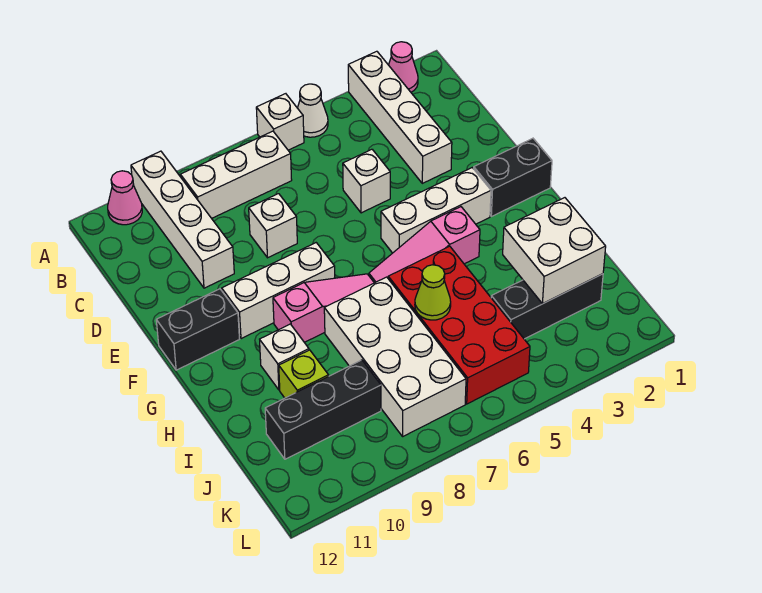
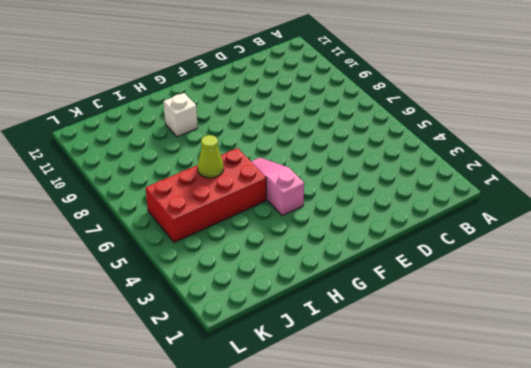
none -> pink cone A2 level 1
none -> white brick A3:D3 level 1
none -> white cone A5 level 1

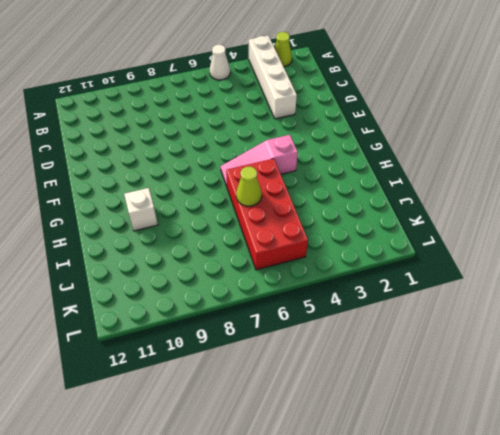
lime cone A2 level 1 -> pink cone A2 level 1
none -> white brick A6 level 1
none -> white brick A10:D10 level 1
none -> pink cone A11 level 1

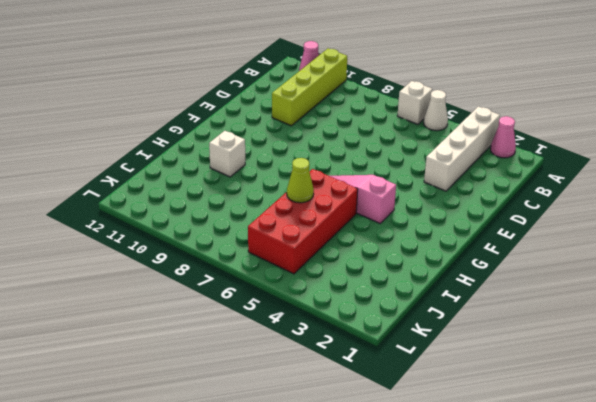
lime brick A10:D10 level 1 -> white brick A10:D10 level 1
none -> white brick B7:B9 level 1
none -> white brick D5 level 1
none -> white brick D8 level 1

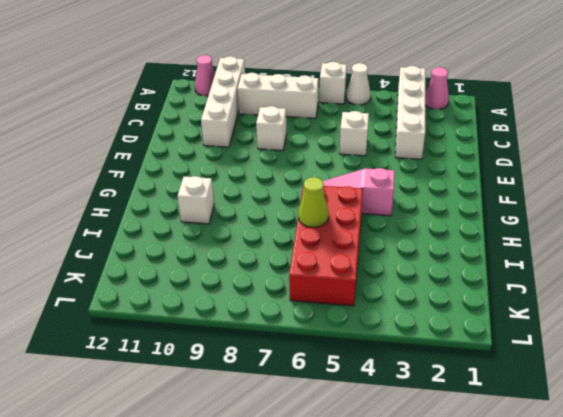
none -> black brick F1:F2 level 1
none -> white brick F3:F5 level 1
none -> white brick F8:F10 level 1

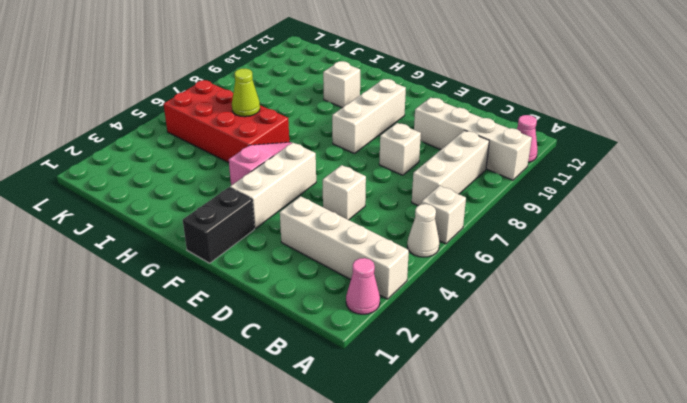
none -> black brick F11:F12 level 1
none -> pink slope G7:G9 level 1 top 9
none -> white brick H7:K8 level 1

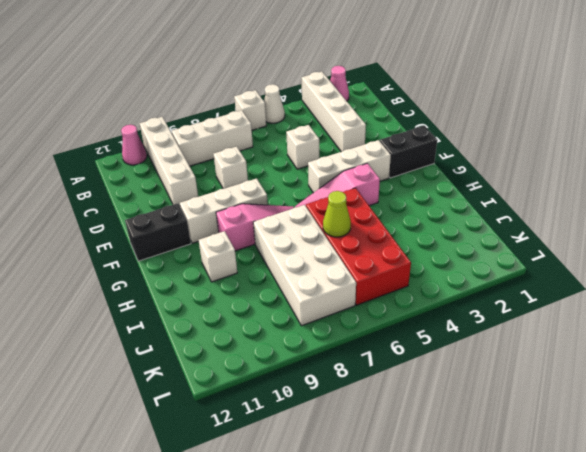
none -> lime brick I10 level 1
none -> black brick J2:J4 level 1
none -> black brick J9:J11 level 1

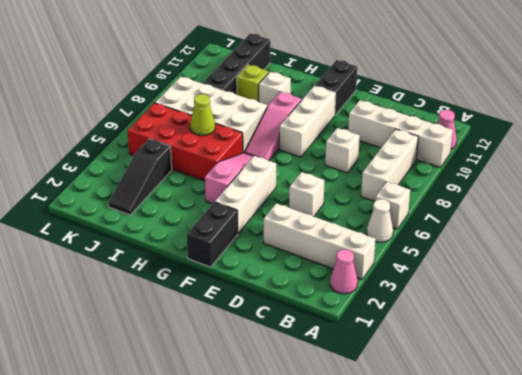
black slope J2:J4 level 1 top 4 -> black brick J2:J4 level 1
black brick J9:J12 level 1 -> black brick J9:J11 level 1
none -> white brick I2:J3 level 2

